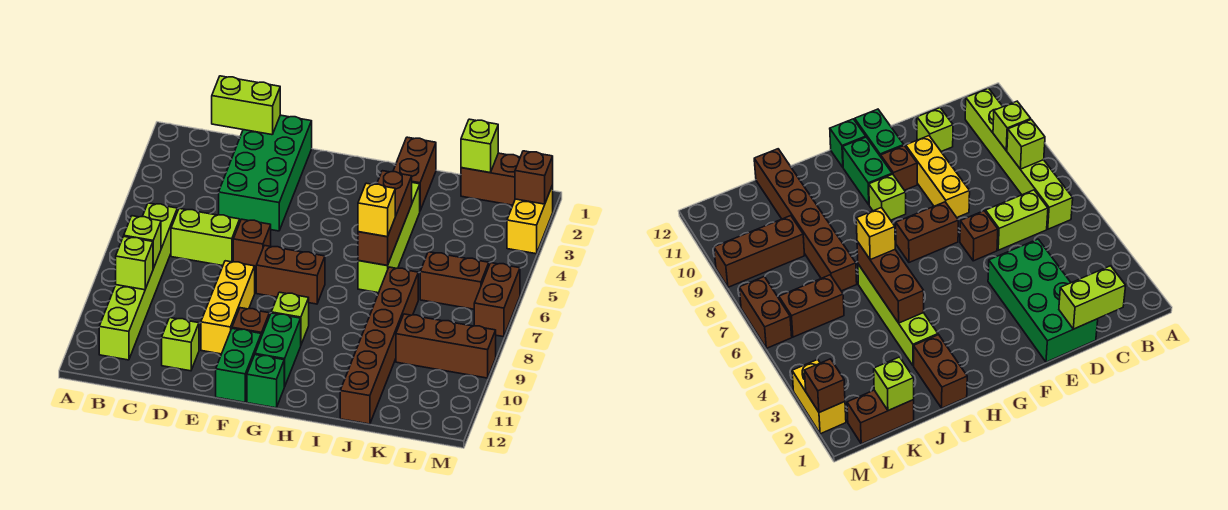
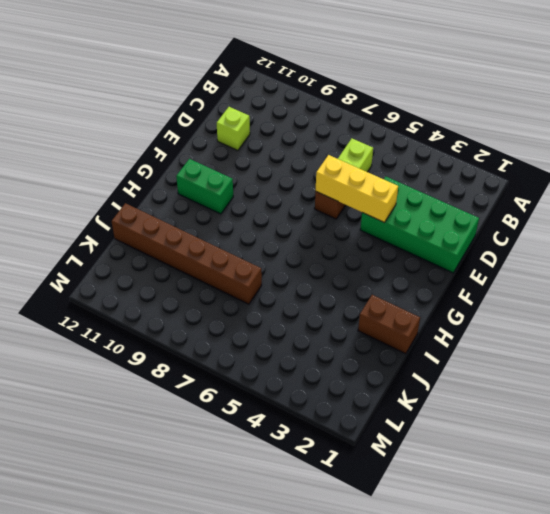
yellow brick E4:E6 level 2 -> yellow brick E8:E10 level 1
none -> lime brick B6:B11 level 1
none -> brown brick F7:G7 level 1
none -> brown brick F10 level 1

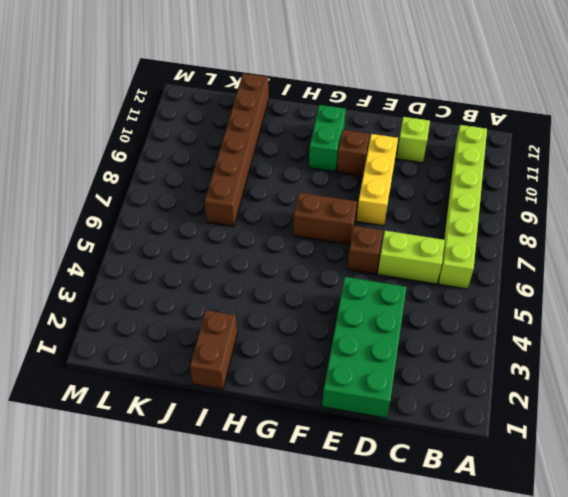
none -> green brick F11:F12 level 1
none -> lime brick G9 level 1
none -> green brick G12 level 1

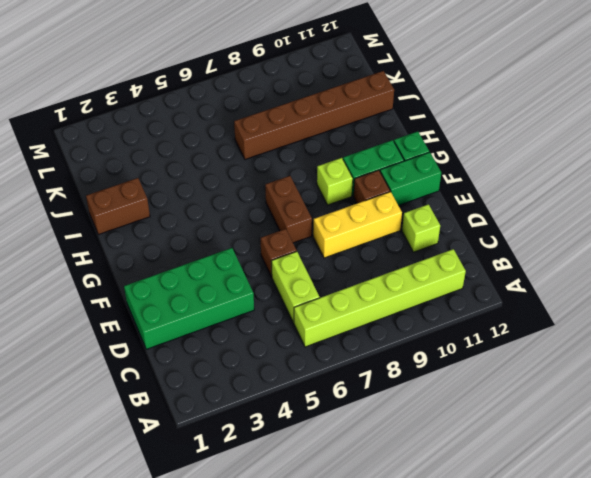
none -> lime brick I3:I6 level 1
none -> brown brick K1:L1 level 1
none -> brown brick K6:L6 level 1

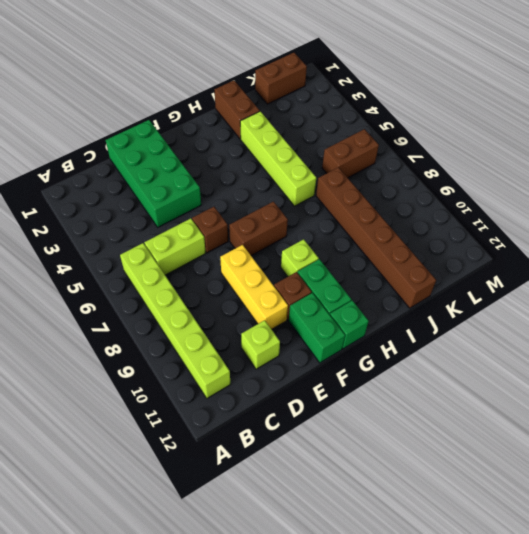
none -> brown brick K9:M9 level 1
none -> yellow brick M2:M3 level 1
none -> brown brick M6:M7 level 1

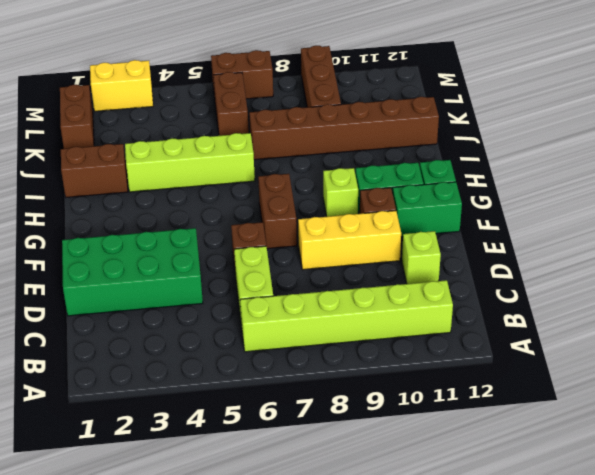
none -> lime brick B8 level 2
none -> lime brick B9 level 2
none -> lime brick C1:D1 level 2

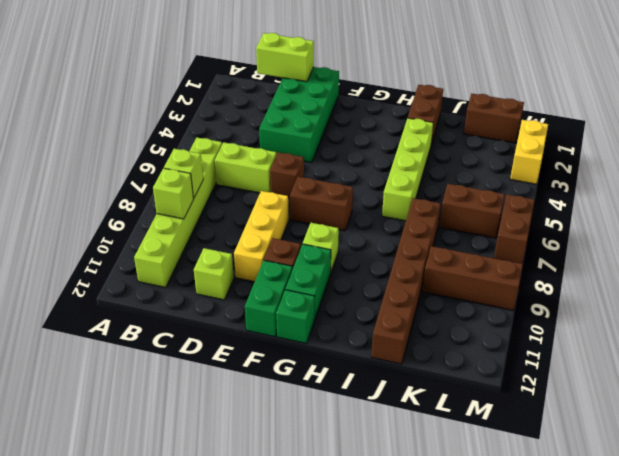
none -> brown brick I4:I6 level 2
none -> lime brick K1 level 2
none -> brown brick M2 level 2

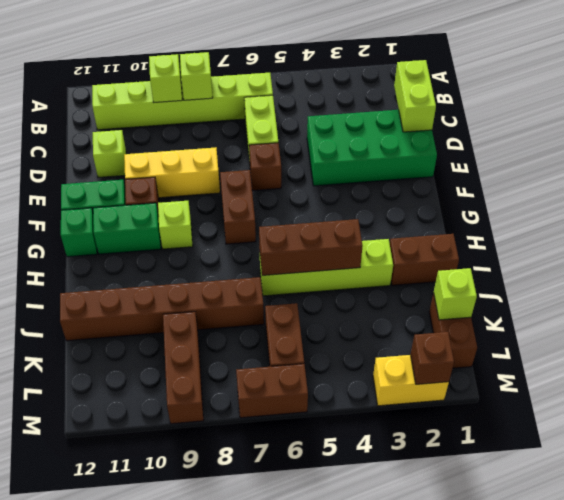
none -> yellow brick I6 level 3

